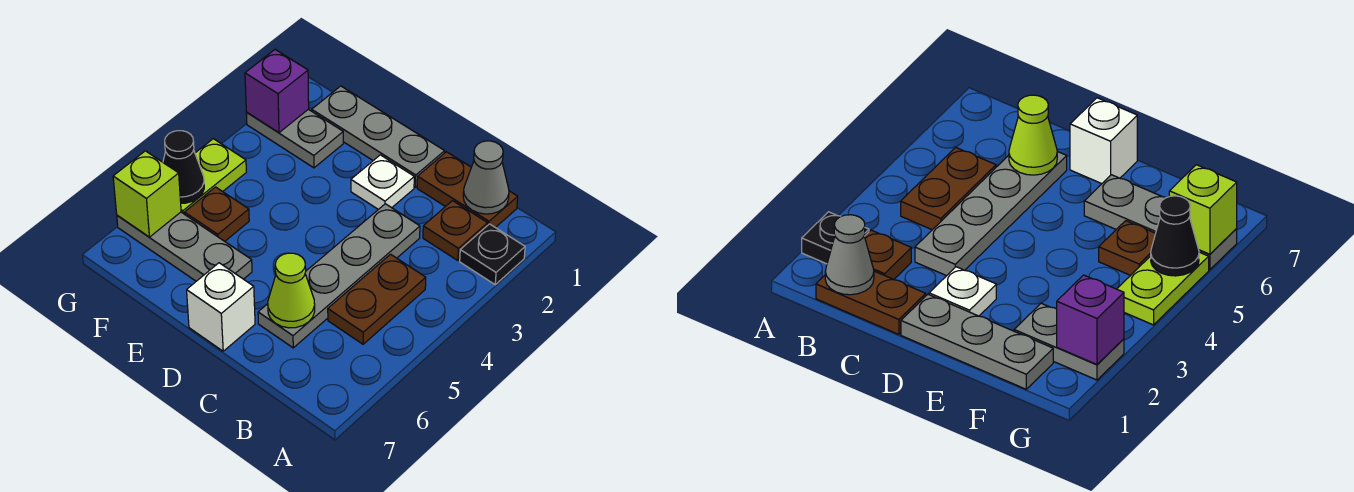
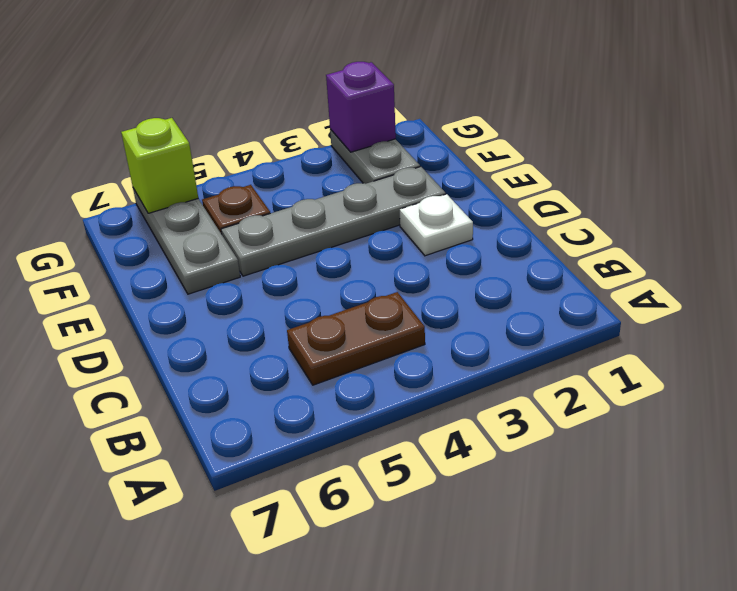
grey plate E2:E5 level 1 -> grey plate C3:C6 level 1
none -> black plate A2 level 1
none -> brown plate B1:C1 level 1
none -> brown plate B2 level 1

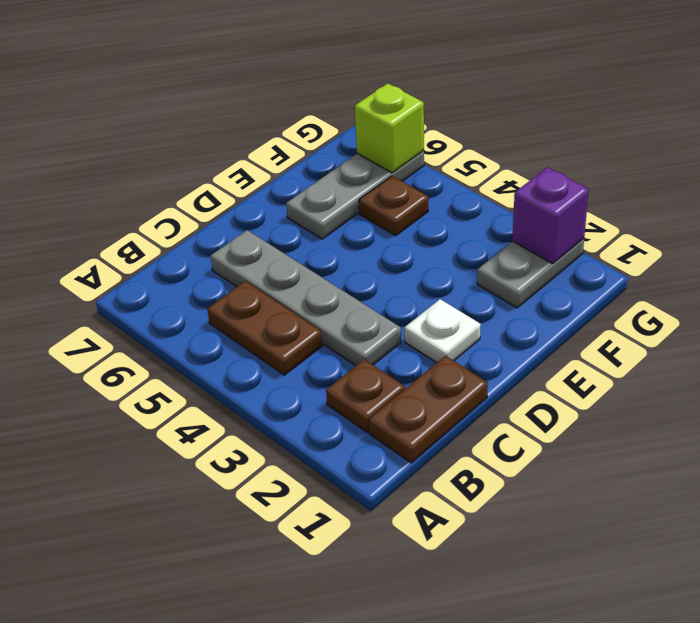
none -> black plate A2 level 1
none -> grey plate D1:F1 level 1
none -> white brick D7 level 1

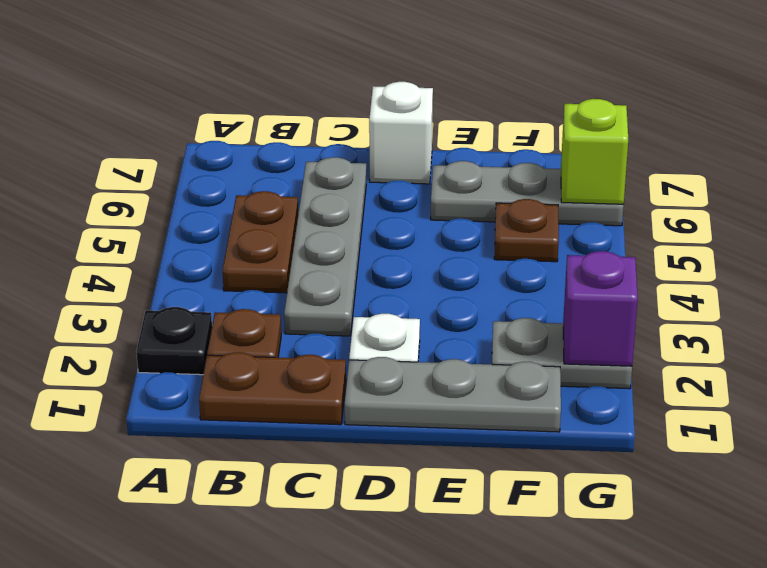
none -> lime plate G4:G5 level 1
none -> grey cone B1 level 2
none -> lime cone C6 level 2

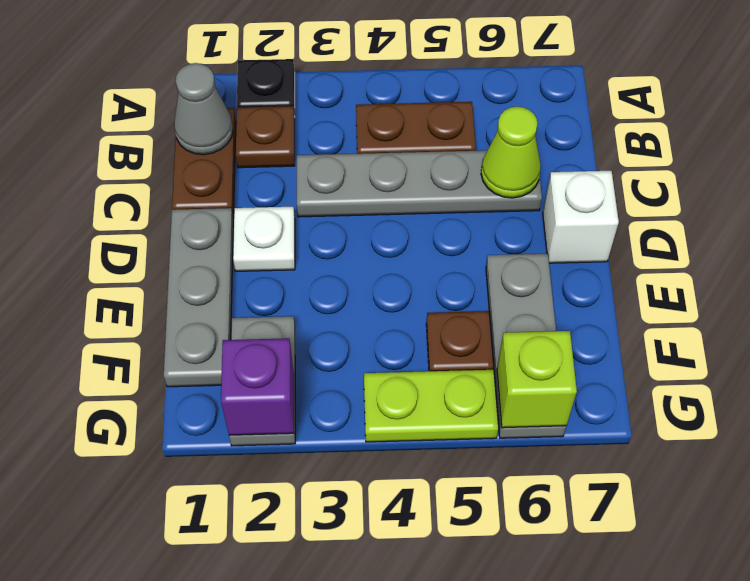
none -> black cone G5 level 2

